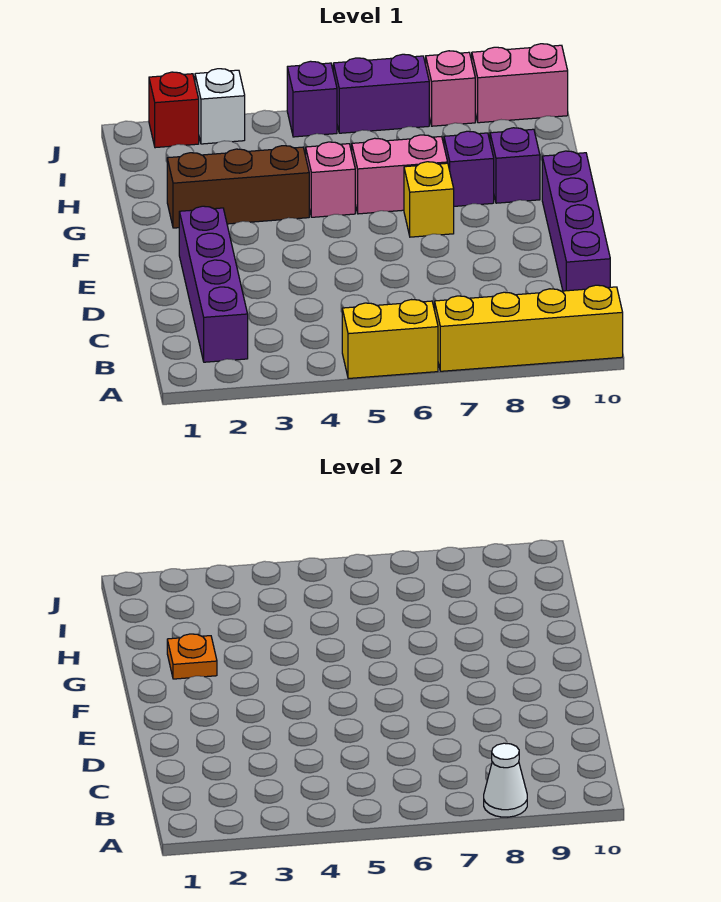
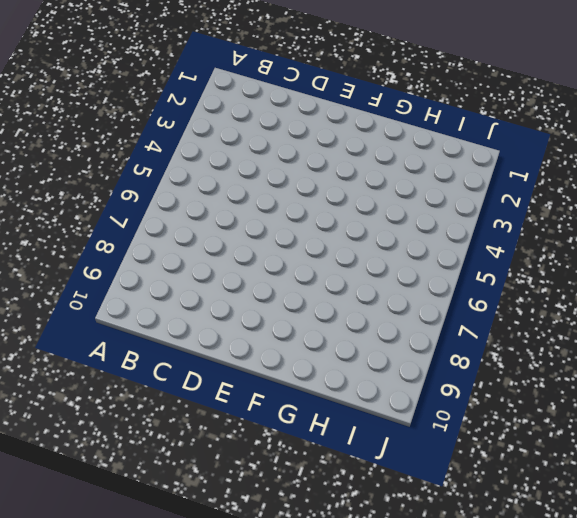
none -> yellow brick A5:A6 level 1
none -> yellow brick A7:A10 level 1
none -> purple brick B2:E2 level 1

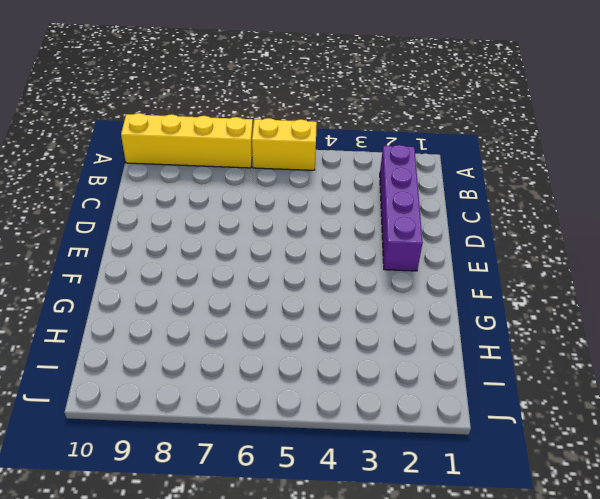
none -> purple brick C10:F10 level 1
none -> yellow brick F7 level 1
none -> brown brick G2:G4 level 1

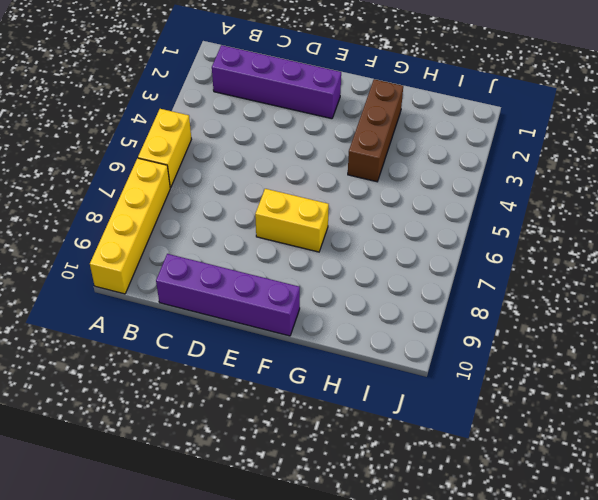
yellow brick E7:F7 level 1 -> yellow brick F7 level 1
none -> pink brick G5 level 1
none -> pink brick G6:G7 level 1
none -> purple brick G8 level 1

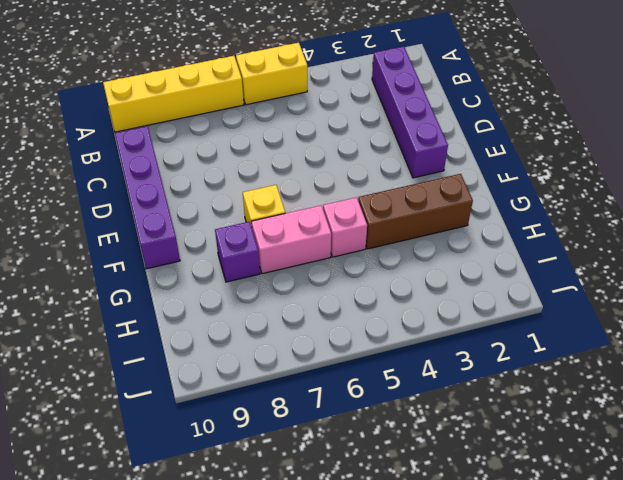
none -> purple brick G9 level 1
none -> red brick J2 level 1
none -> white brick J3 level 1

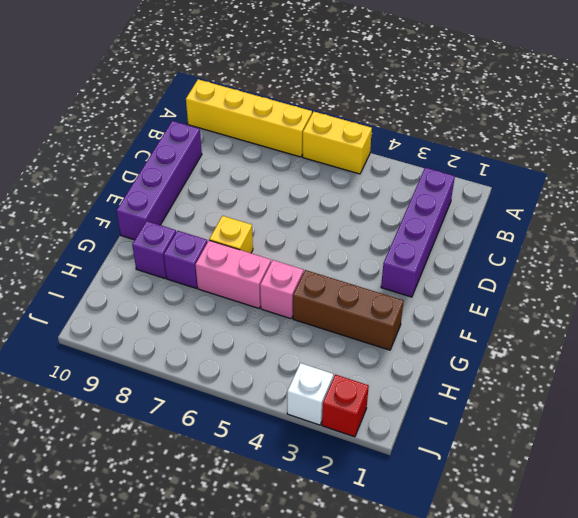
none -> purple brick J5 level 1
none -> purple brick J6:J7 level 1
none -> pink brick J8 level 1

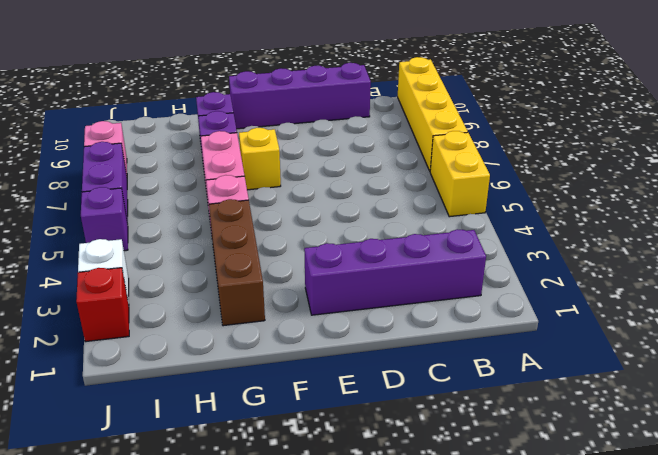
none -> pink brick J9:J10 level 1
none -> white cone A8 level 2
none -> orange plate G2 level 2

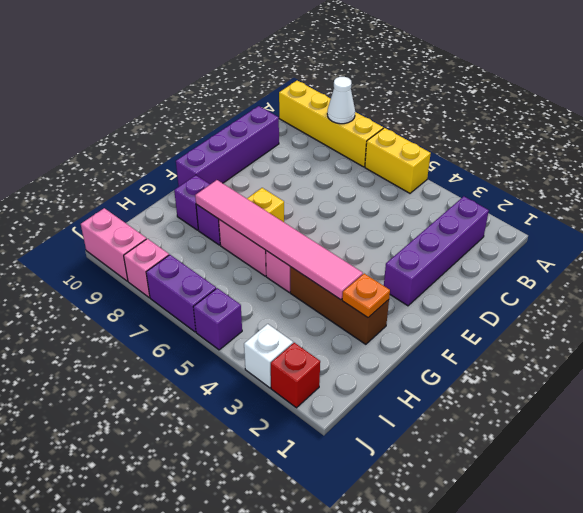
pink tile G3:G8 level 2 -> none

